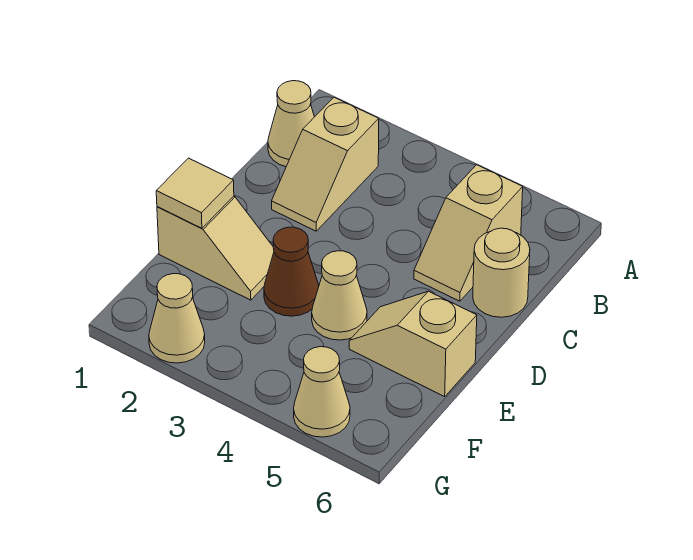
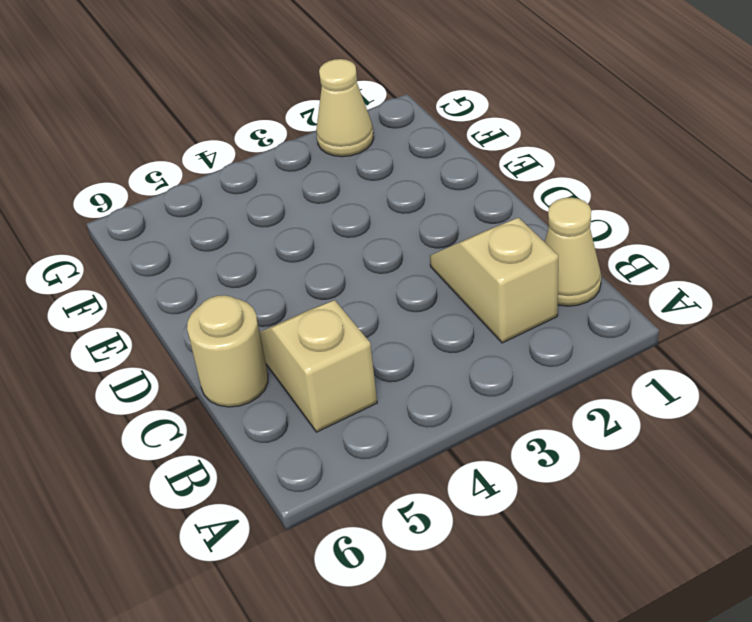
none -> tan slope E1:E2 level 1 top 1
none -> brown cone E3 level 1

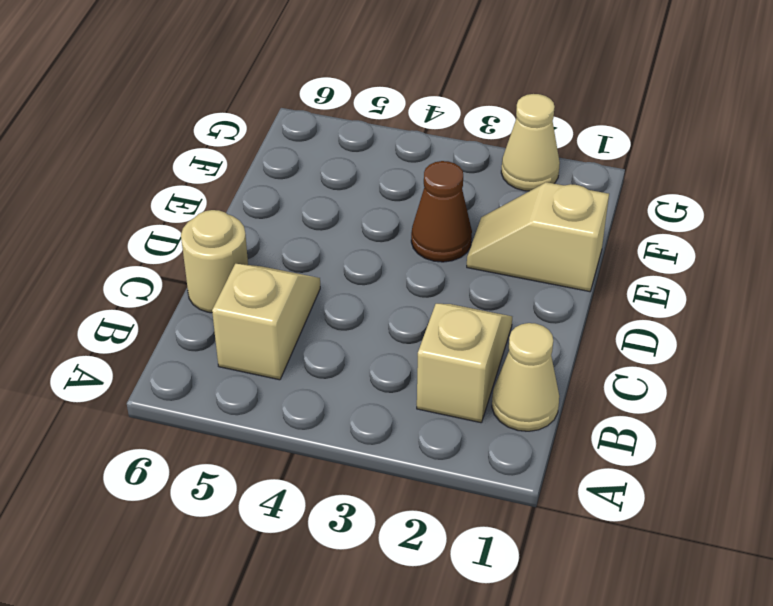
none -> tan cone E4 level 1
none -> tan slope E5:E6 level 1 top 6

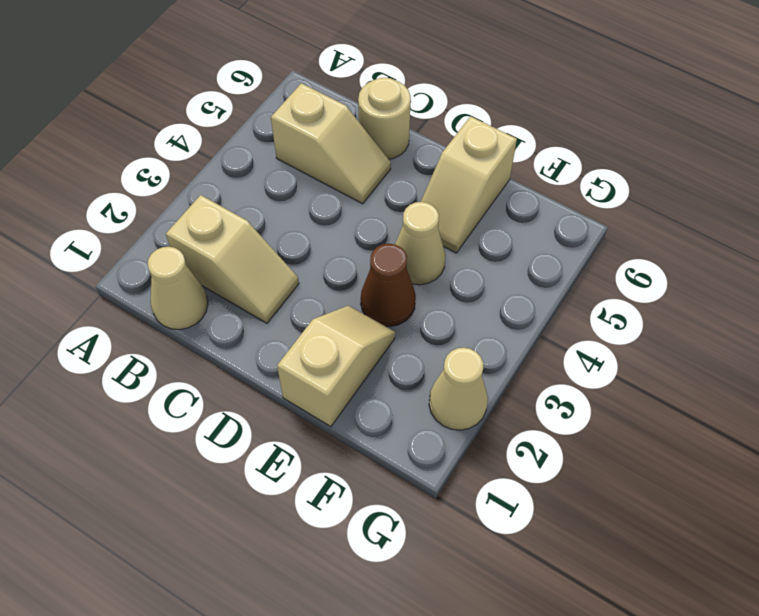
none -> tan cone G5 level 1
none -> tan tile E1 level 2

